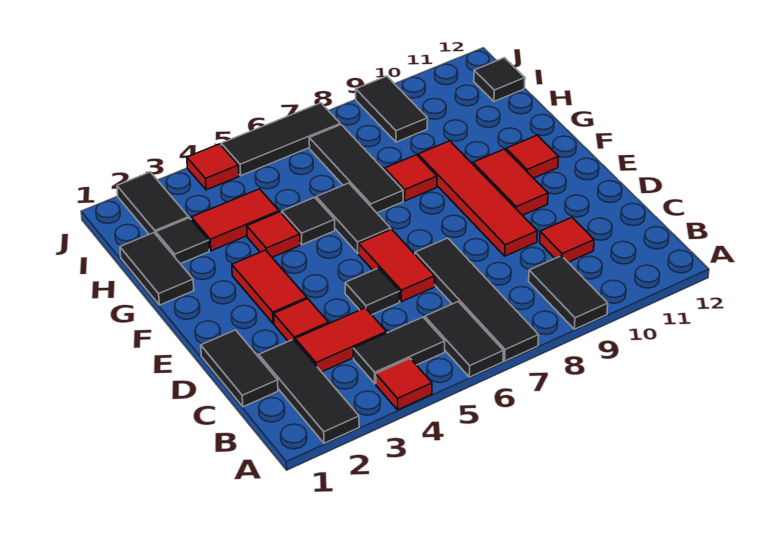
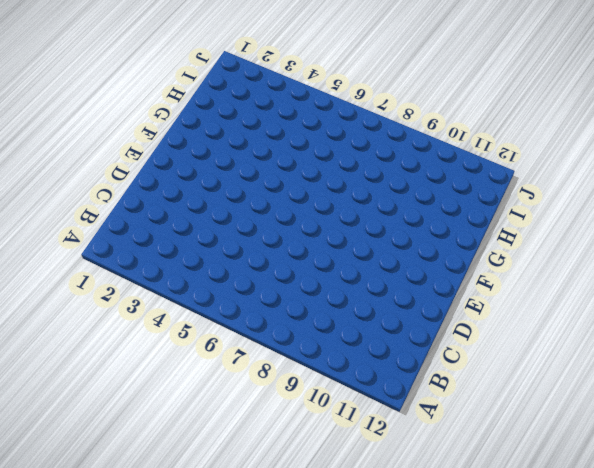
none -> black tile A2:C2 level 1
none -> red tile A4 level 1
none -> black tile A6:B6 level 1

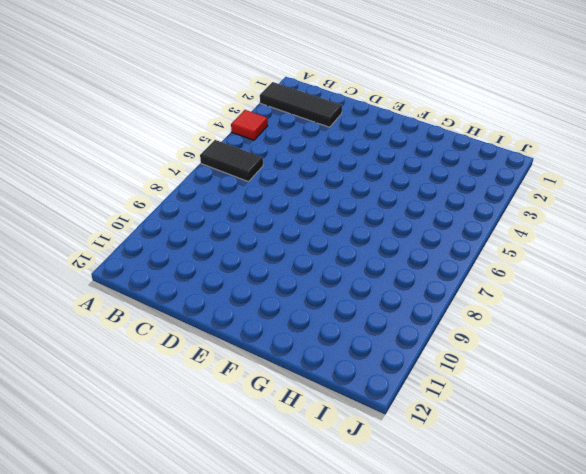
none -> black tile A7:D7 level 1
none -> black tile A9:B9 level 1
none -> black tile B4:B5 level 1

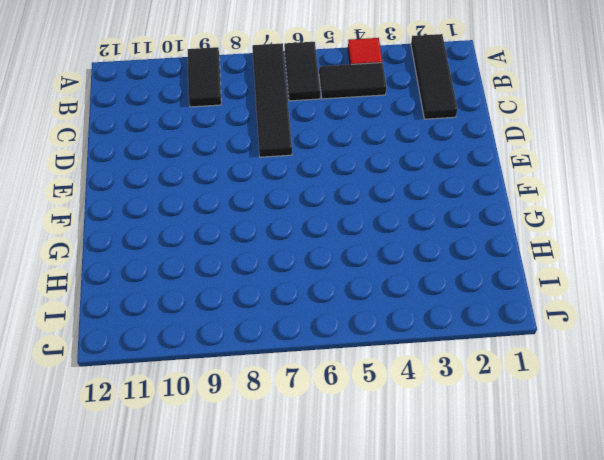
none -> black tile C1:D1 level 1
none -> red tile C3:C4 level 1
none -> red tile C10 level 1

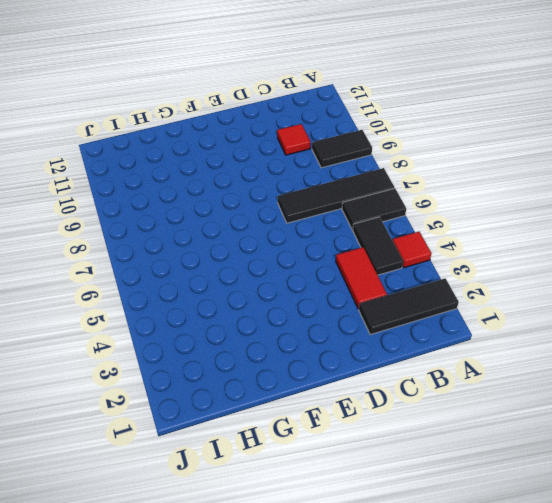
none -> black tile C1:D1 level 1
none -> red tile D3 level 1
none -> black tile D5 level 1

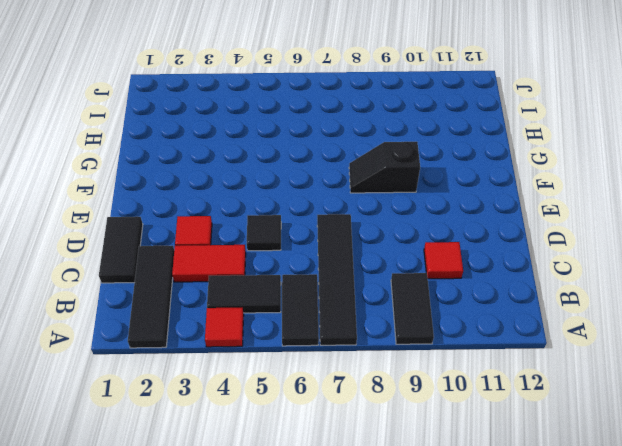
black slope F8:F9 level 1 top 9 -> red tile D9:G9 level 1
none -> red tile D6:E6 level 1
none -> red tile E3:F3 level 1
none -> red tile E10:F10 level 1

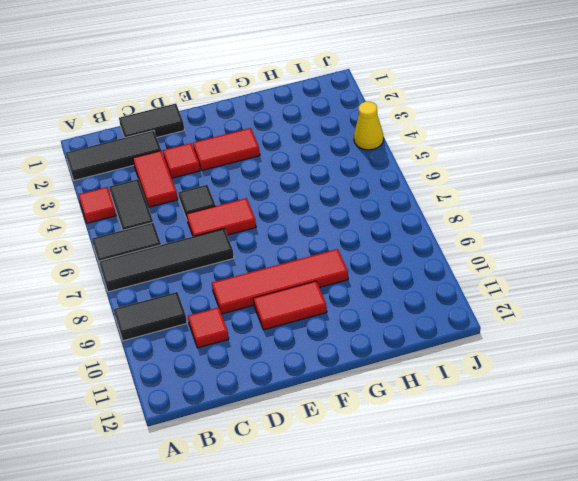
yellow cone J4 level 1 -> red tile J4 level 1
none -> black tile F6:G6 level 1
none -> red tile F11 level 1
none -> black tile G1:H1 level 1

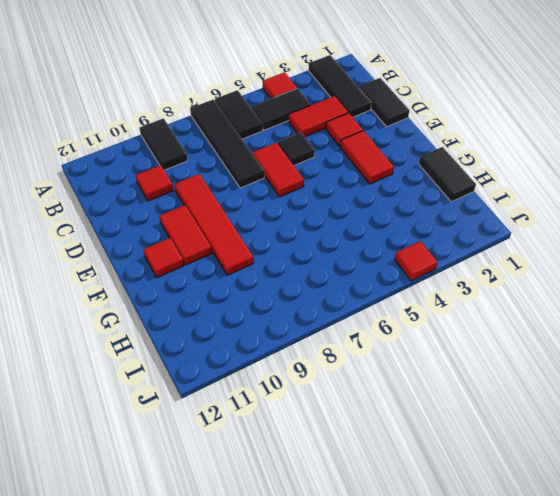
none -> black tile F6:G6 level 1
none -> red tile G4 level 1
none -> black tile G5 level 1

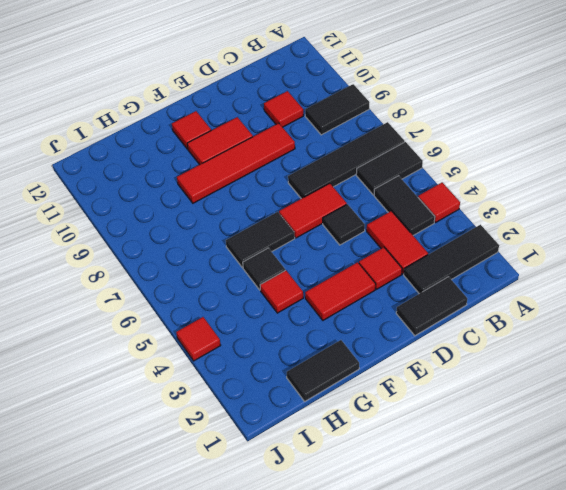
none -> black tile G7:I7 level 1
none -> red tile G8 level 1
none -> black tile H2 level 1

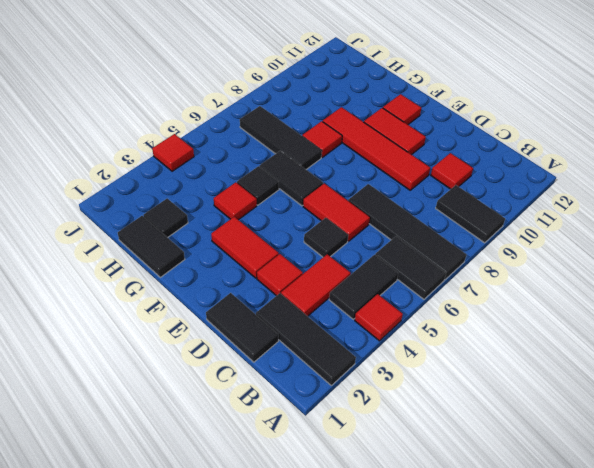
none -> red tile H3:H4 level 1
none -> black tile I2:J2 level 1
none -> black tile I9:J9 level 1

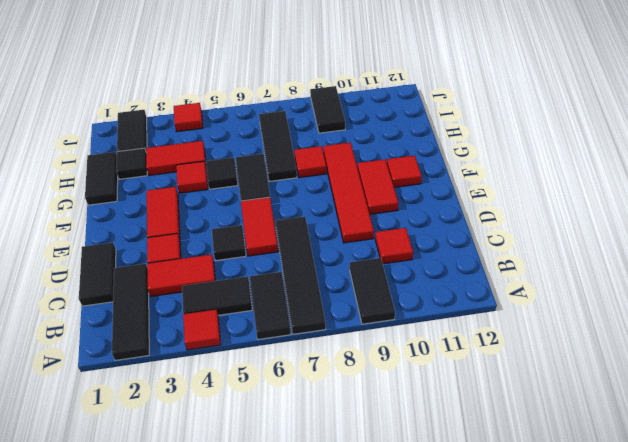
none -> black tile I12 level 1
none -> black tile J5:J7 level 1

